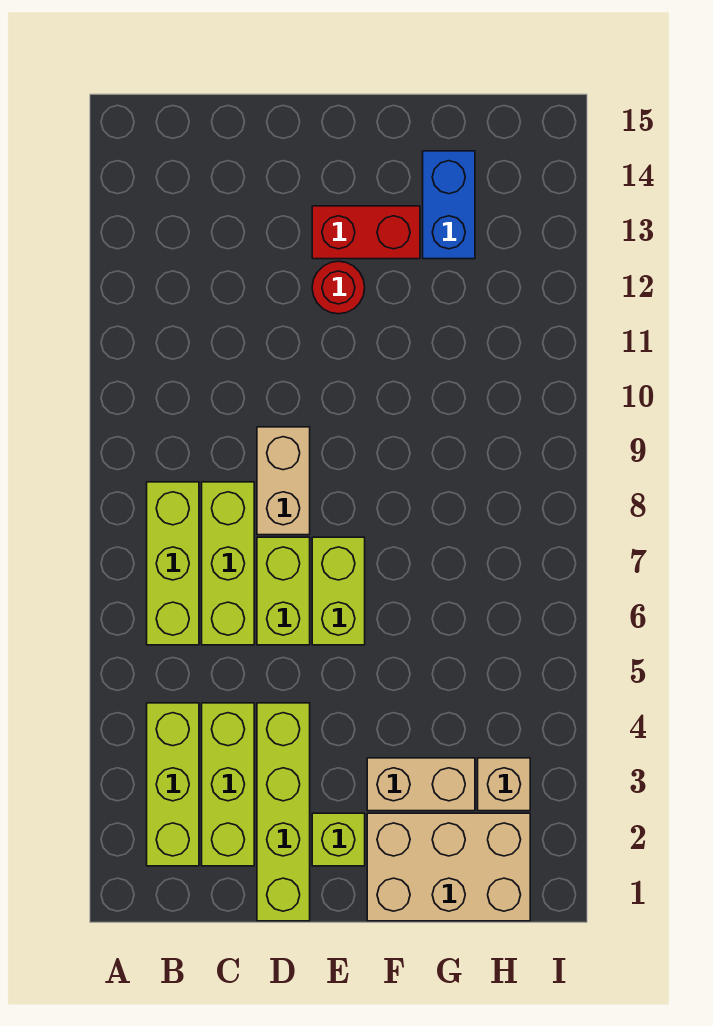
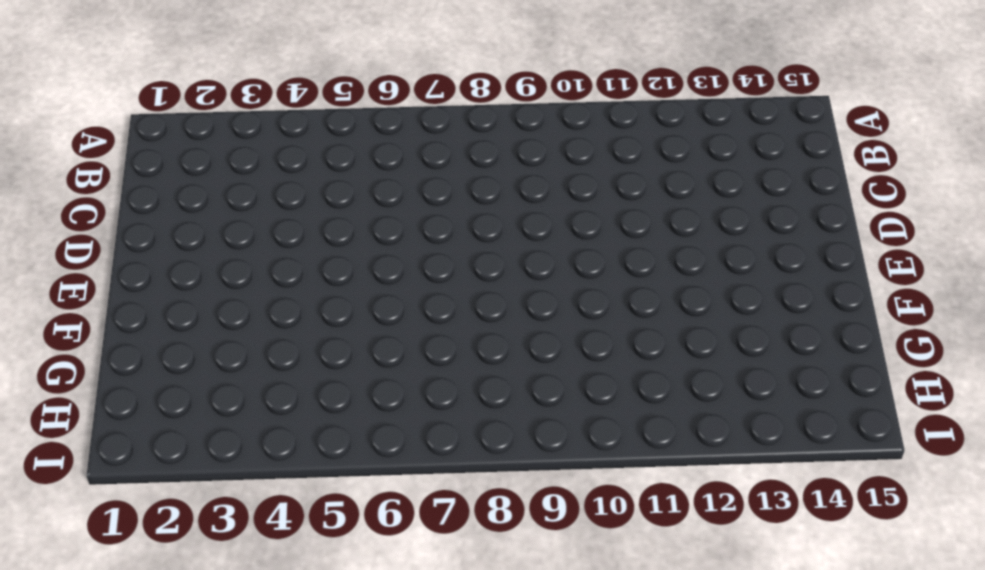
none -> lime brick B2:B4 level 1
none -> lime brick B6:B8 level 1
none -> lime brick C2:C4 level 1

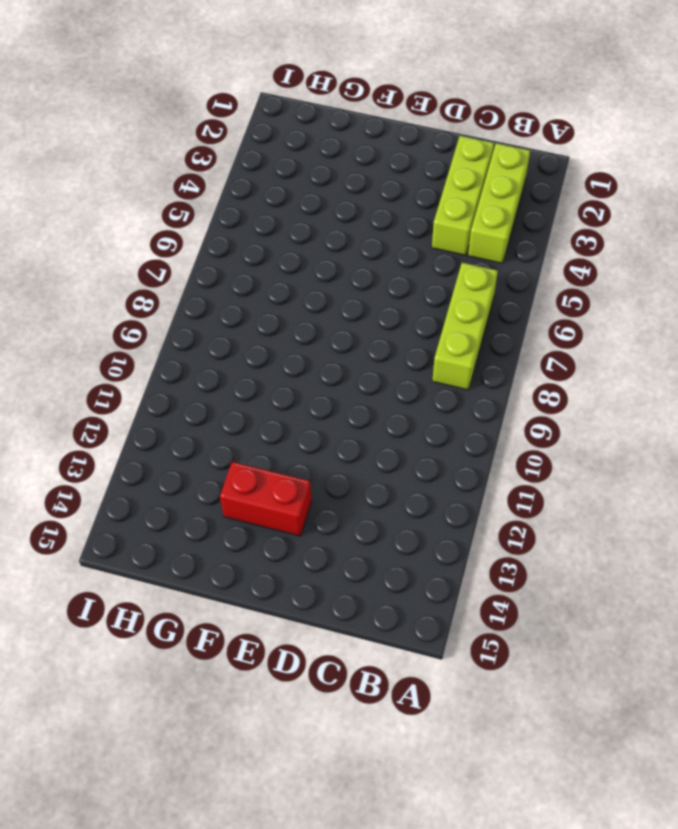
none -> lime brick C6:C8 level 1
none -> lime brick D1:D4 level 1
none -> lime brick D6:D7 level 1

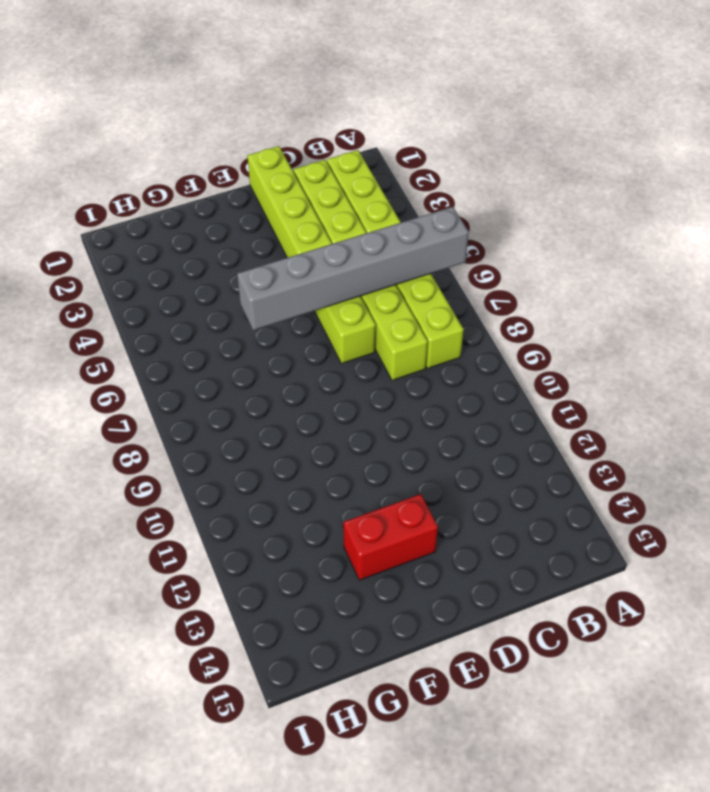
grey brick A6:F6 level 2 -> none
none -> tan brick D8:D9 level 1
none -> lime brick E2 level 1
none -> lime brick E6:E7 level 1

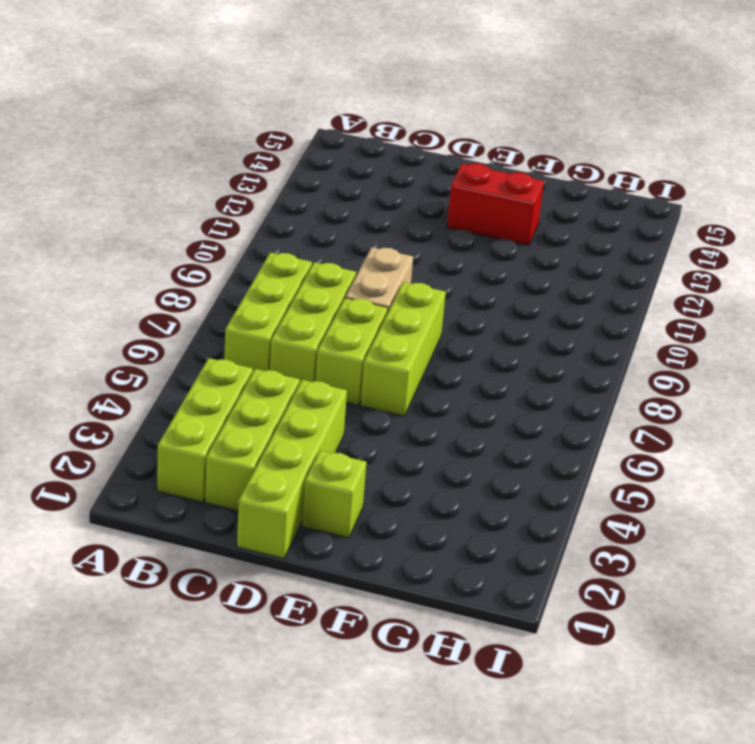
lime brick E6:E8 level 1 -> lime brick E6:E7 level 1
none -> red round brick E12 level 1
none -> tan brick F1:H2 level 1
none -> tan brick F3:G3 level 1

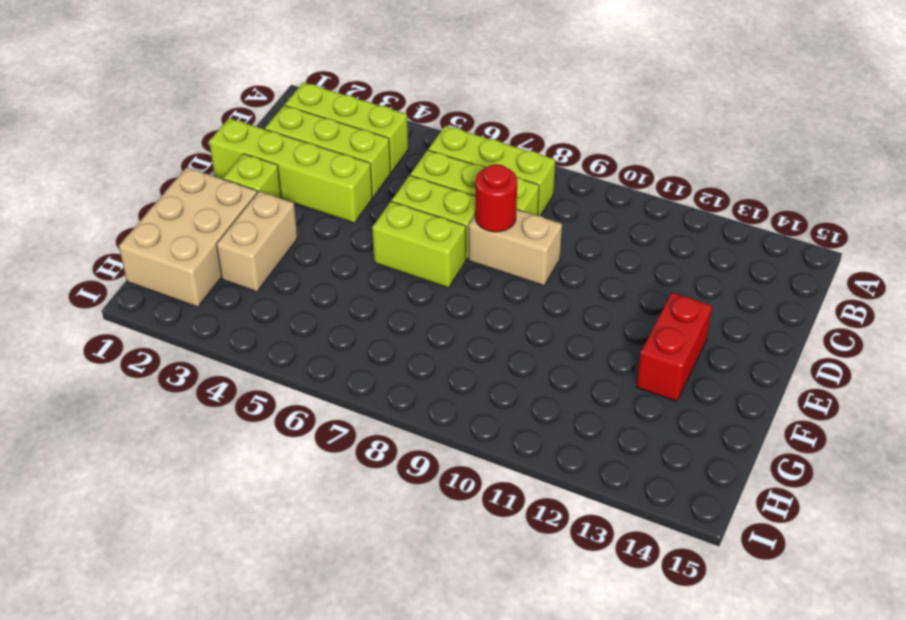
red round brick D8 level 2 -> red round brick E12 level 1
none -> blue brick G13:G14 level 1
none -> tan brick H3 level 1

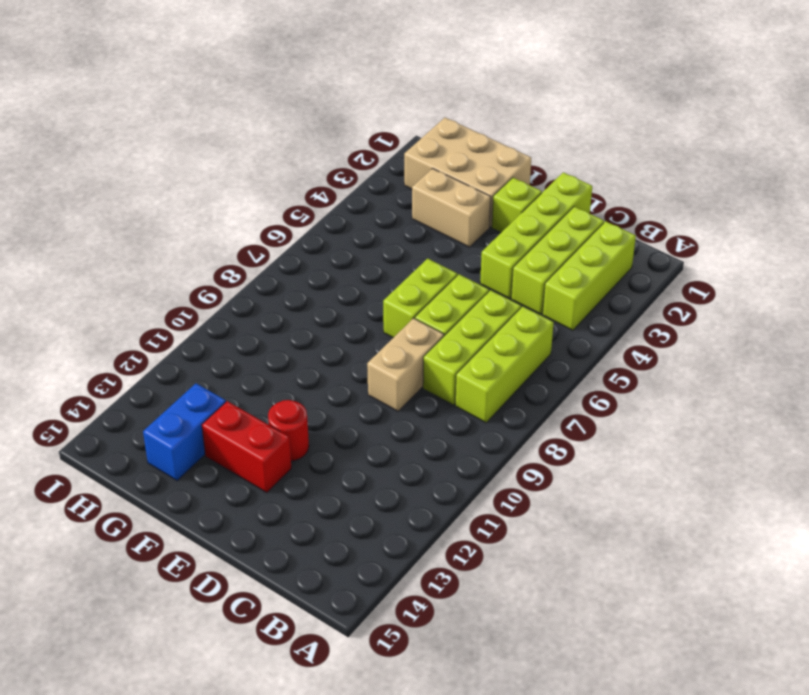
none -> tan brick H3 level 1

